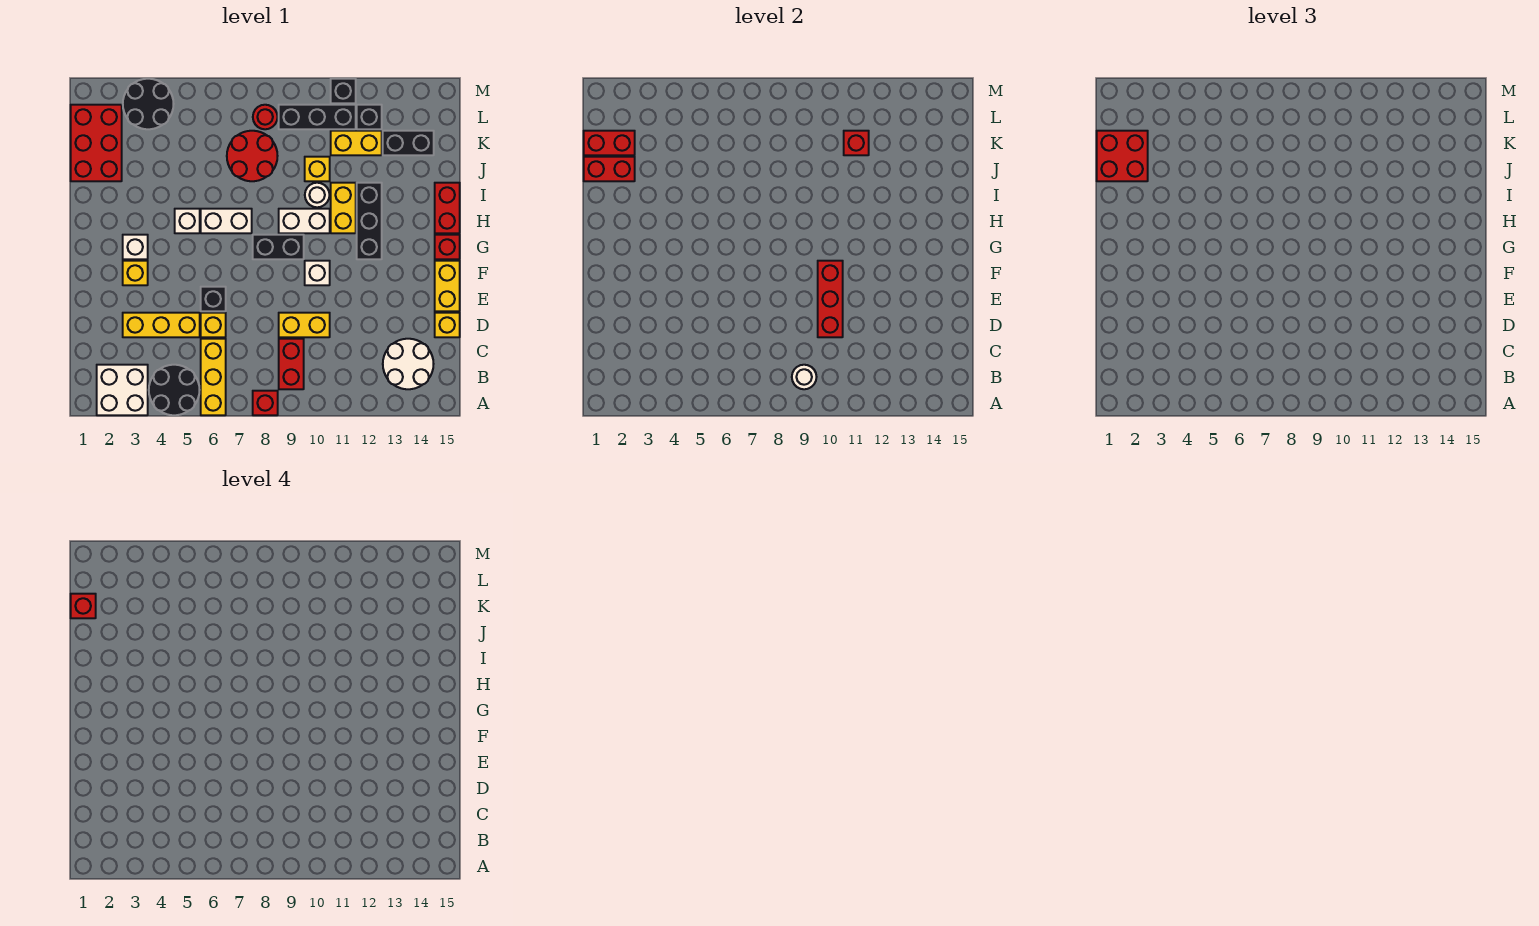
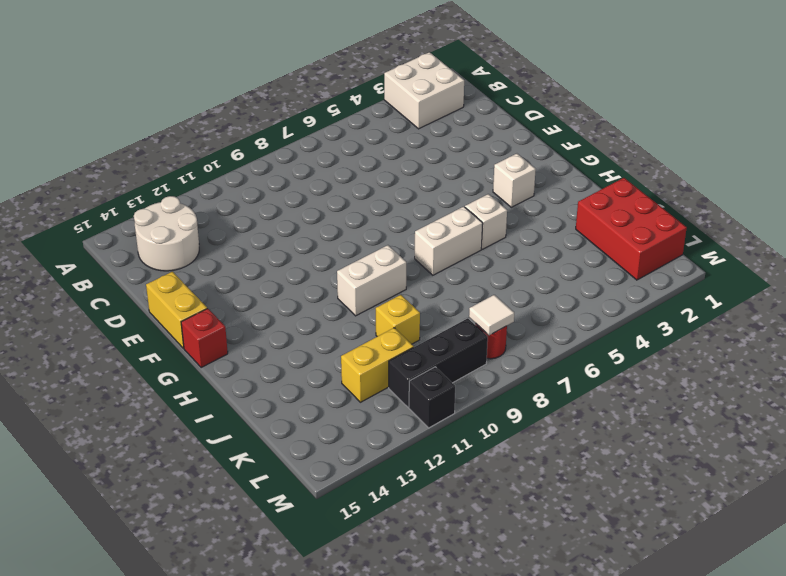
white tile L8 level 2 -> none
none -> black round brick A4:B5 level 1
none -> yellow brick A6:C6 level 1
none -> red brick A8 level 1
none -> red brick B9:C9 level 1

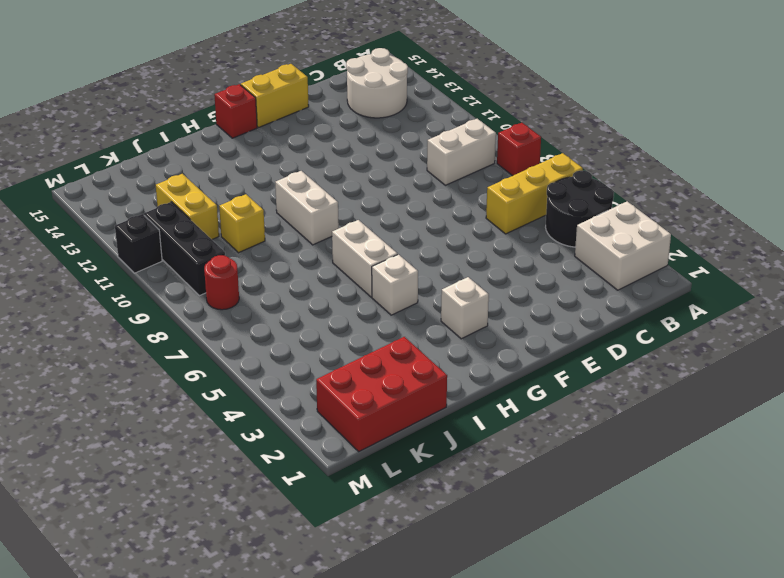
white brick B9:C9 level 1 -> red brick B9:C9 level 1
none -> yellow brick D3:D5 level 1
none -> yellow brick D6 level 1
none -> yellow brick D9:D10 level 1
none -> yellow brick D15 level 1

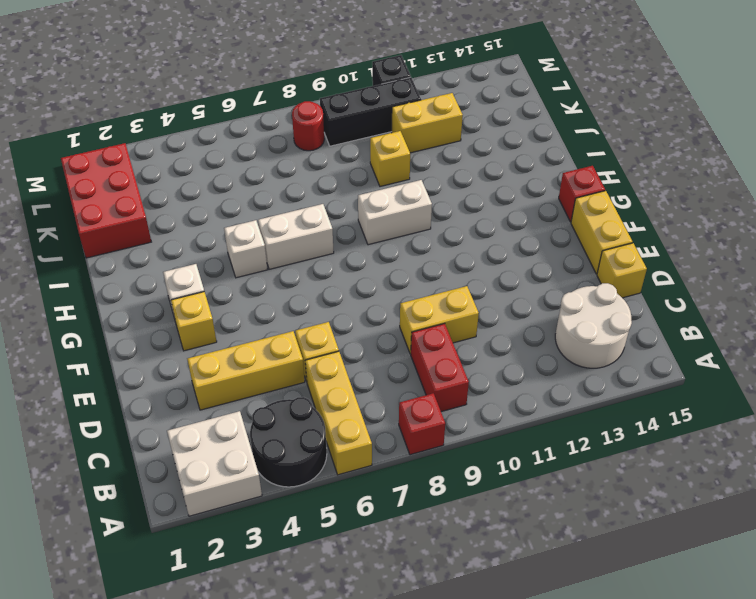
none -> black brick E6 level 1
none -> white brick F10 level 1
none -> black brick G8:G9 level 1
none -> black brick G12:I12 level 1

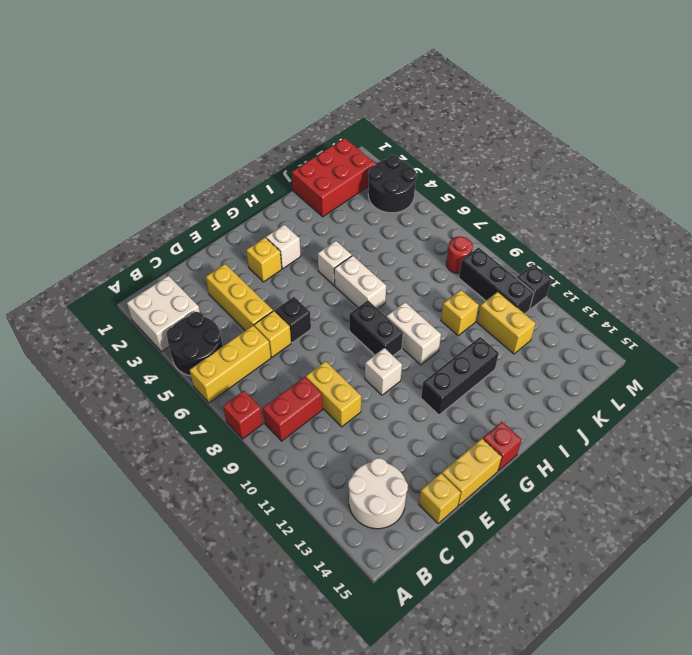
none -> yellow brick H11:I11 level 1
none -> red brick H15:I15 level 1
none -> white round brick I10 level 1
none -> red round brick J7:K8 level 1

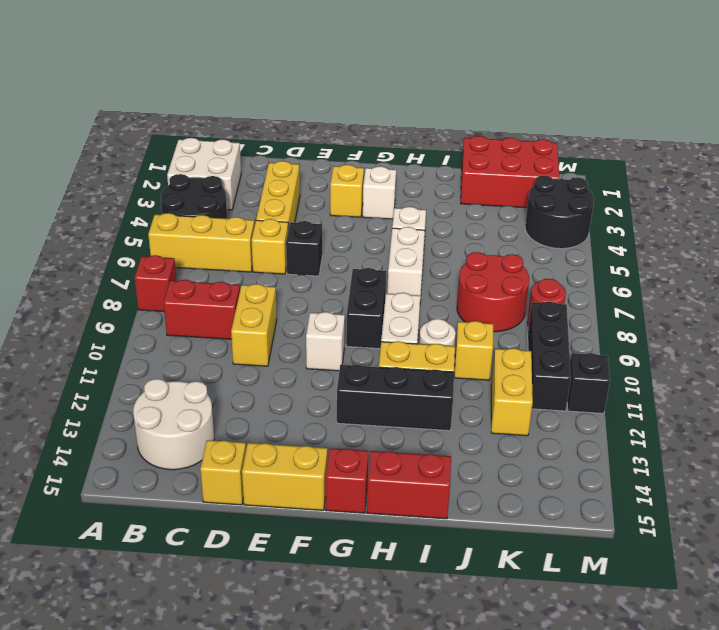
none -> black brick K13:K14 level 1
none -> black brick L12 level 1
none -> white round brick B9 level 2
none -> red brick D10:F10 level 2

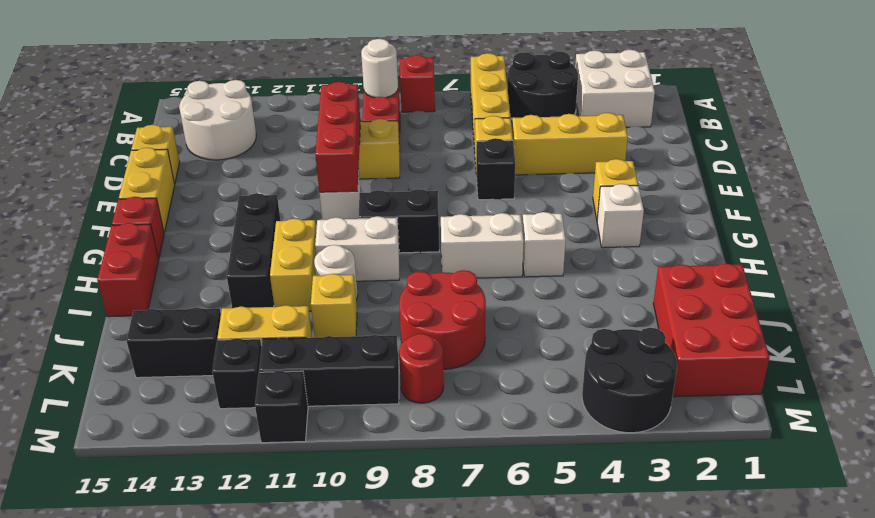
none -> red brick J1:J2 level 2
none -> red brick K1:K2 level 2
none -> red brick K11 level 2
none -> red brick J1:K2 level 3

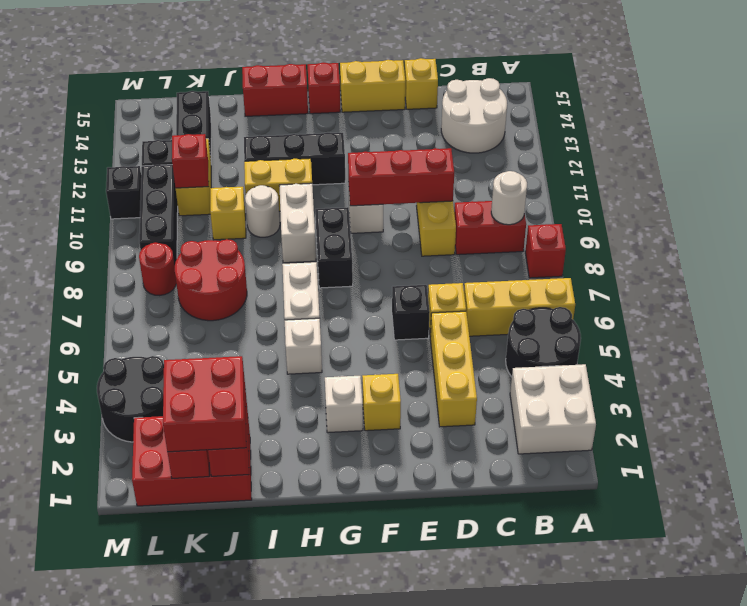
none -> red brick K1 level 4

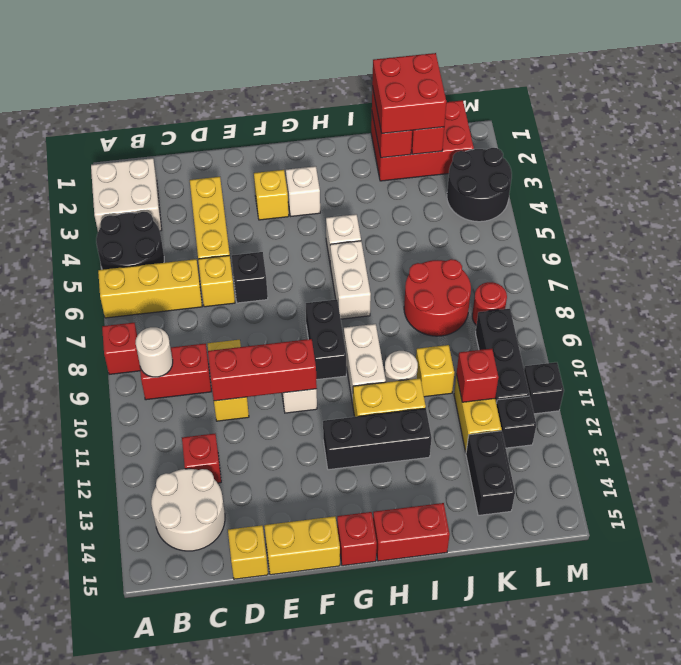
red brick C12 level 1 -> red brick K1 level 4

